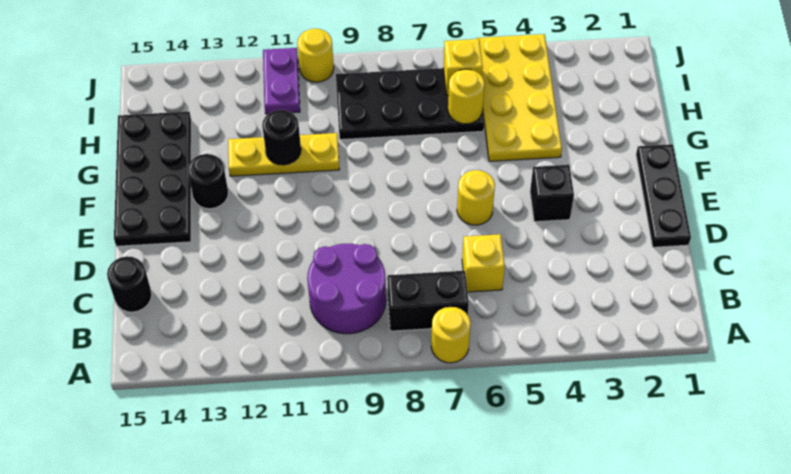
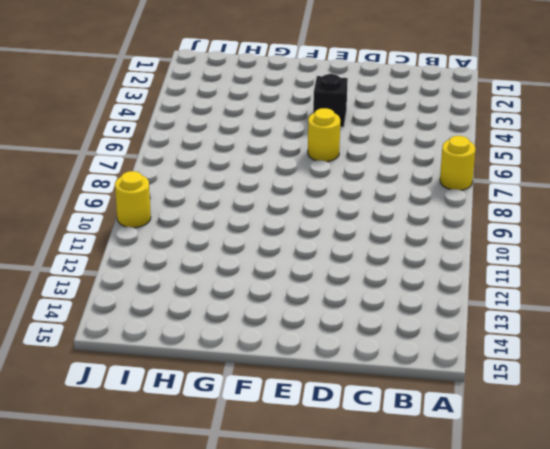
none -> black brick B7:B8 level 1
none -> purple round brick B9:C10 level 1
none -> yellow brick C6 level 1

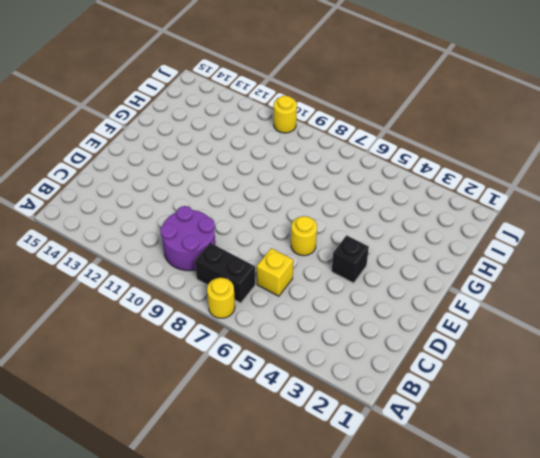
none -> black round brick C15 level 1
none -> black plate D1:F1 level 1
none -> black plate E14:H15 level 1

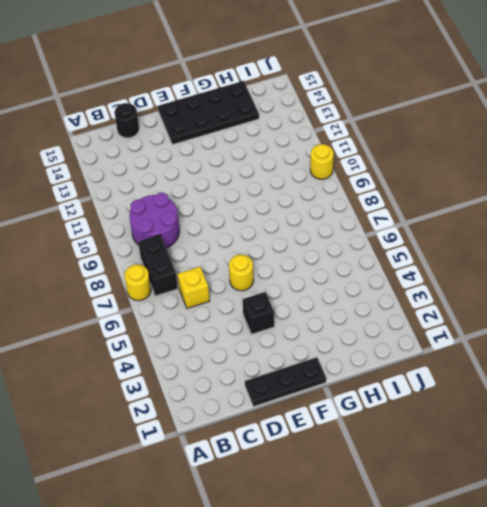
none -> black round brick F13 level 1
none -> yellow plate G4:J5 level 1
none -> yellow plate G10:G12 level 1

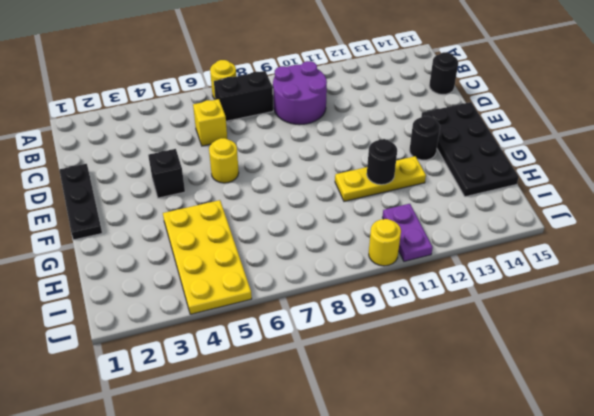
none -> black plate H6:I9 level 1
none -> yellow round brick H6 level 2
none -> yellow brick I6 level 2

